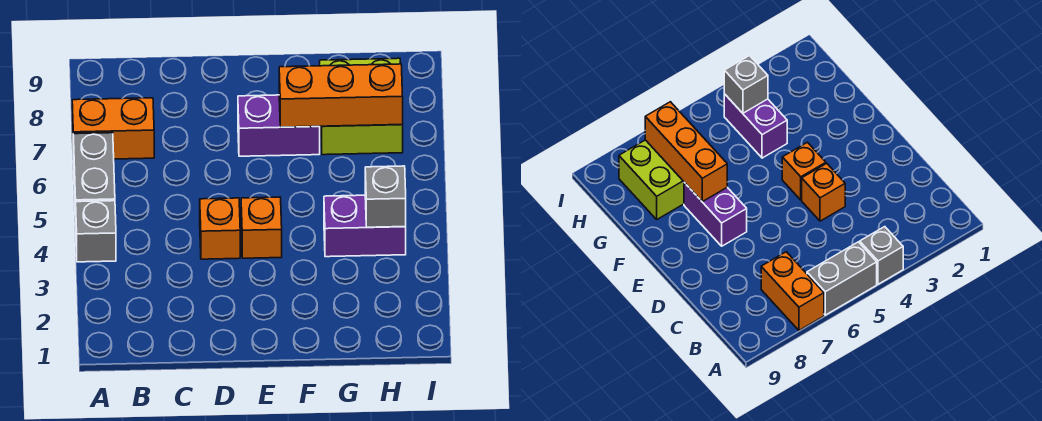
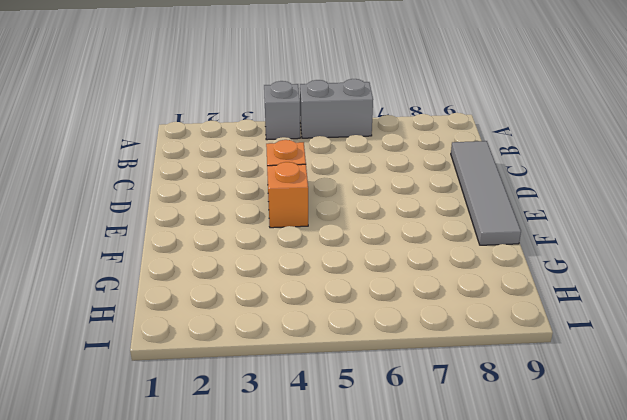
grey tile C9:F9 level 1 -> none
none -> orange brick A7:B7 level 1
none -> purple brick E7:F7 level 1

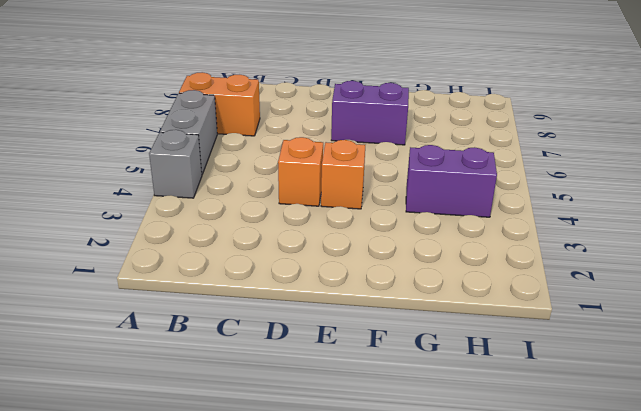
none -> lime brick G7:H8 level 1
none -> orange brick F7:H7 level 2

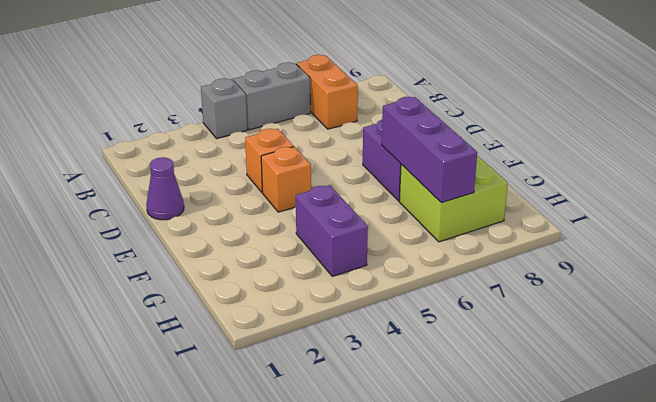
purple cone D1 level 1 -> none
purple brick F7:H7 level 2 -> orange brick F7:H7 level 2
none -> grey brick H4 level 2

